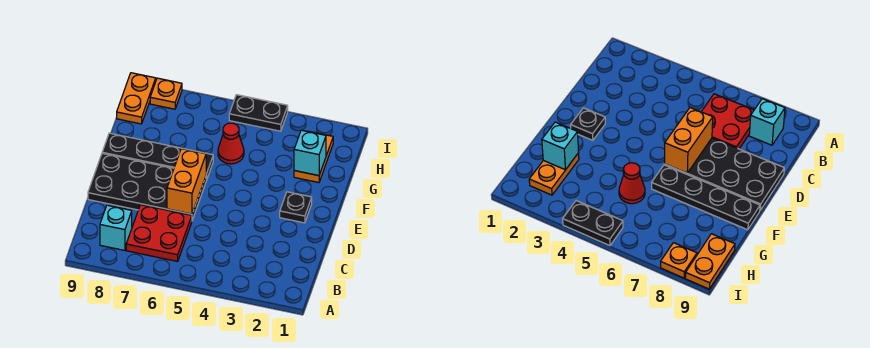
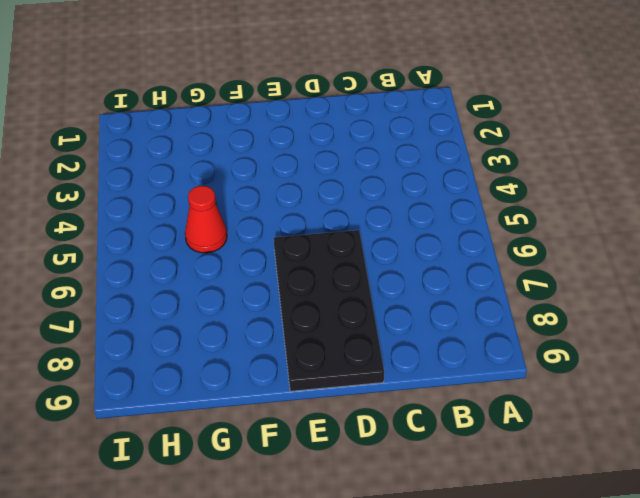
none -> red plate B6:C7 level 1
none -> cyan brick B8 level 1
none -> black plate E2 level 1

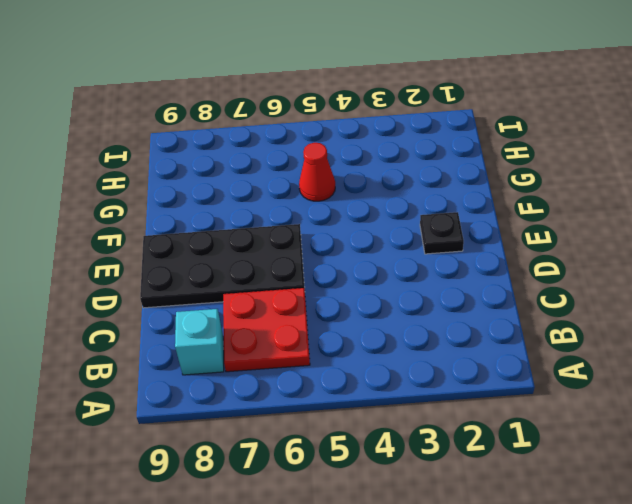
none -> black plate F6:F9 level 1
none -> orange plate G2:H2 level 1
none -> orange plate H9:I9 level 1

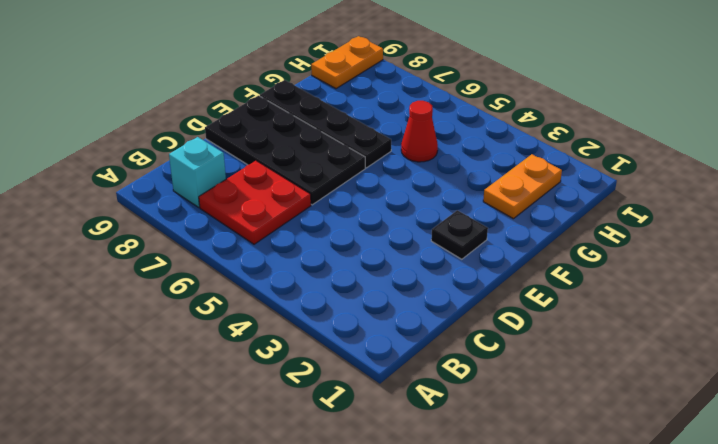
none -> black plate I4:I5 level 1
none -> orange plate I8 level 1
none -> orange brick D6:E6 level 2

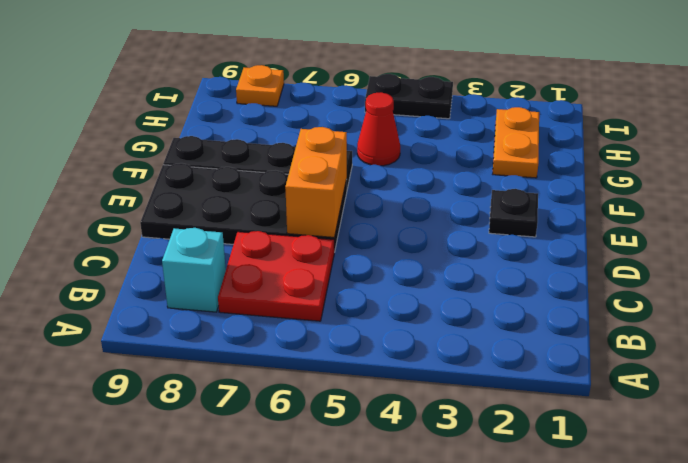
none -> orange plate H9:I9 level 1
none -> cyan brick G2 level 2

